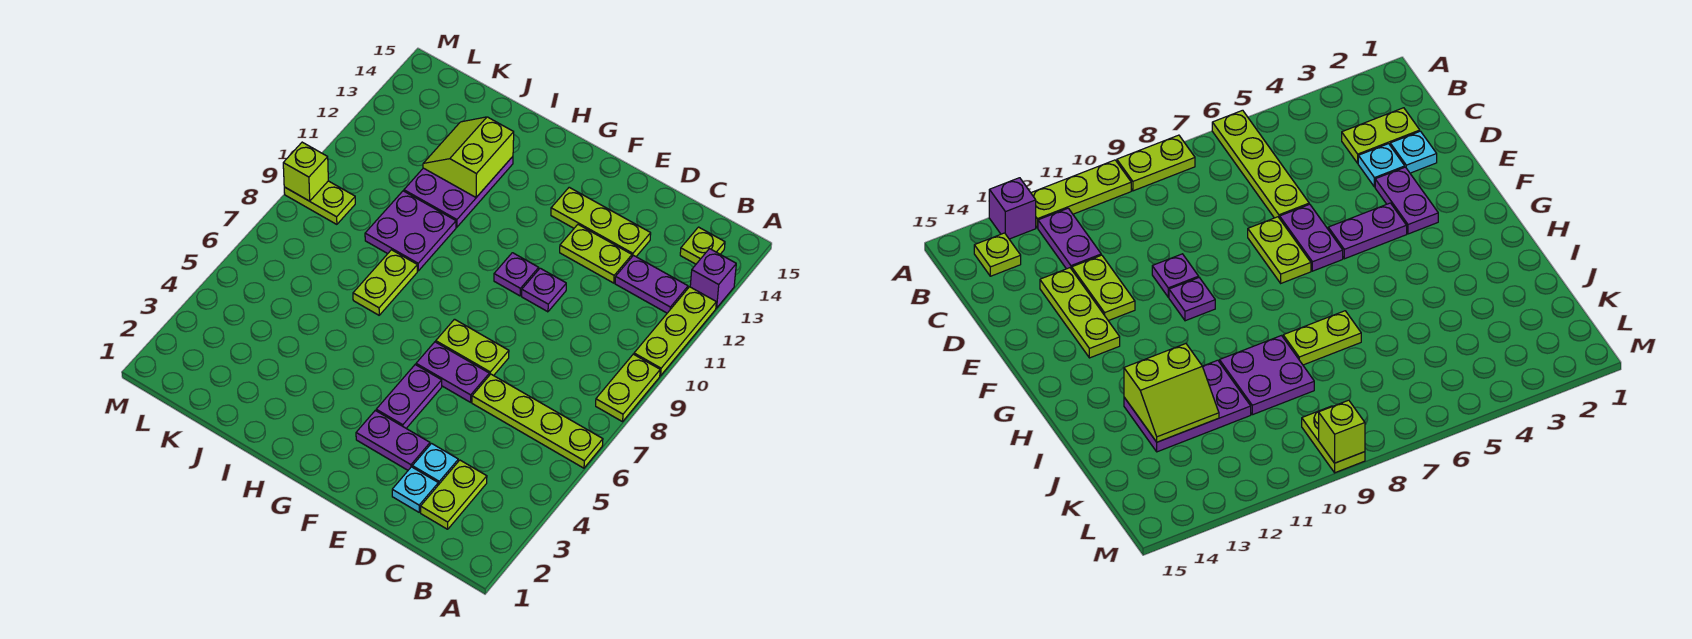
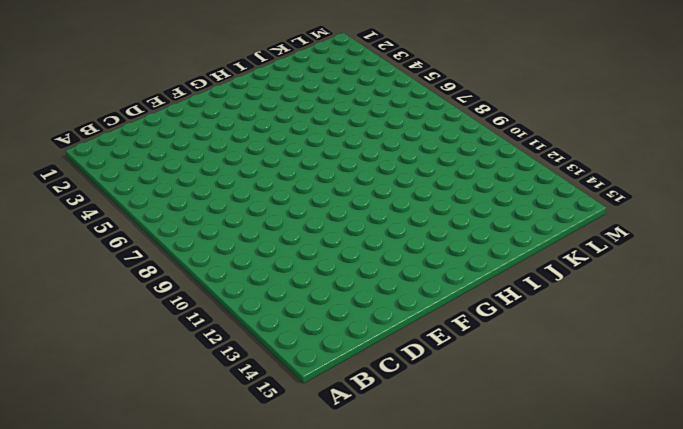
none -> lime plate A6:D6 level 1
none -> lime plate A8:A9 level 1
none -> lime plate A10:A12 level 1

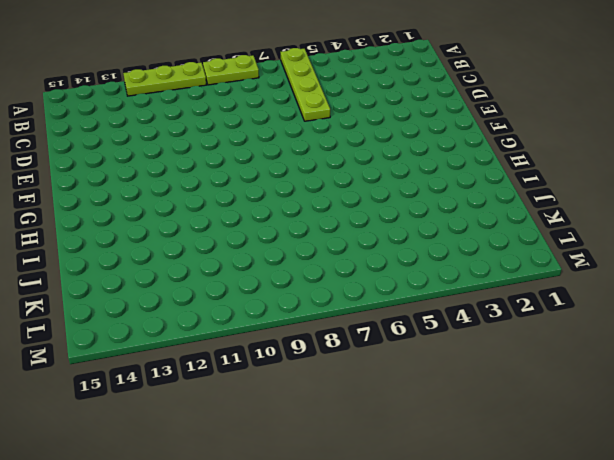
none -> purple brick A13 level 1
none -> purple plate B12:C12 level 1
none -> lime plate B14 level 1

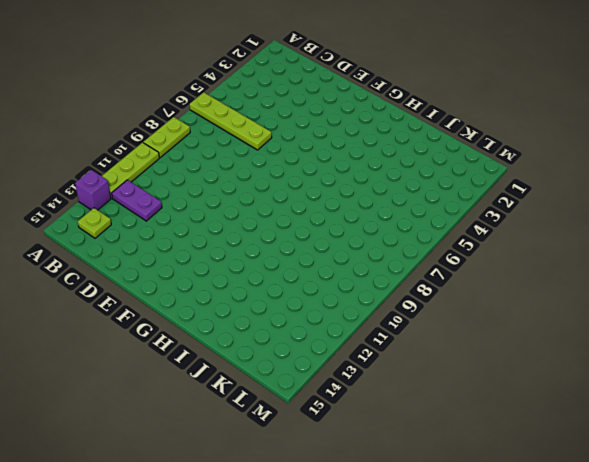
none -> lime plate C2:C3 level 1
none -> cyan plate D2 level 1
none -> cyan plate D3 level 1

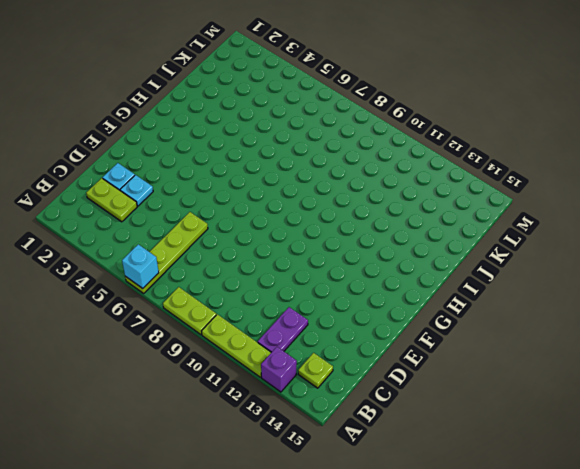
cyan brick A6 level 2 -> none
none -> lime plate D12:E12 level 1
none -> lime plate D13:F13 level 1
none -> purple plate E3:F3 level 1

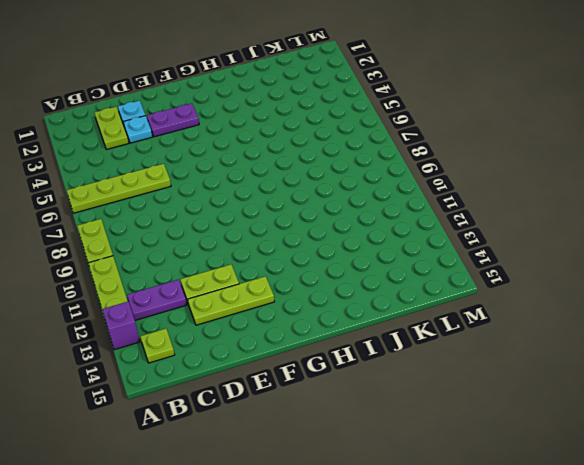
none -> purple plate E6:F6 level 1
none -> lime plate E7:F7 level 1
none -> purple plate E10 level 1

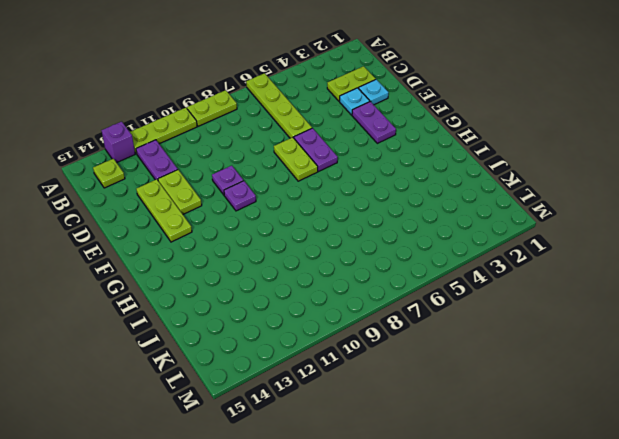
none -> purple plate F4:F5 level 1
none -> lime plate I7:I8 level 1
none -> purple plate I9:J10 level 1

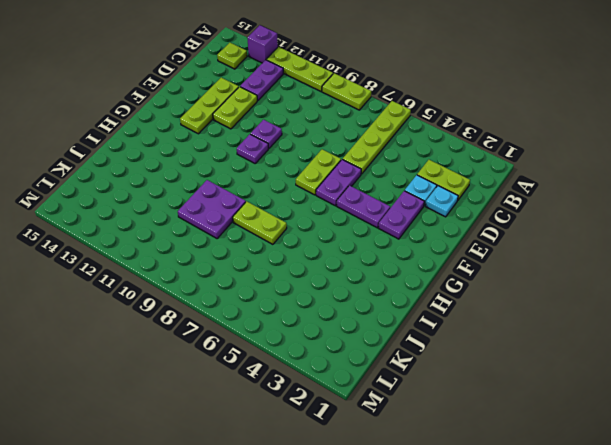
none -> purple plate I11:J13 level 1
none -> lime plate L9:M9 level 1
none -> lime slope I12:J13 level 2 top I

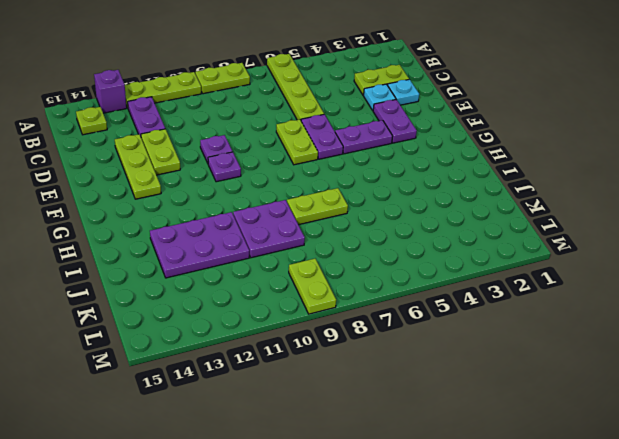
none -> lime slope I12:J13 level 2 top I
none -> lime brick M9 level 2

